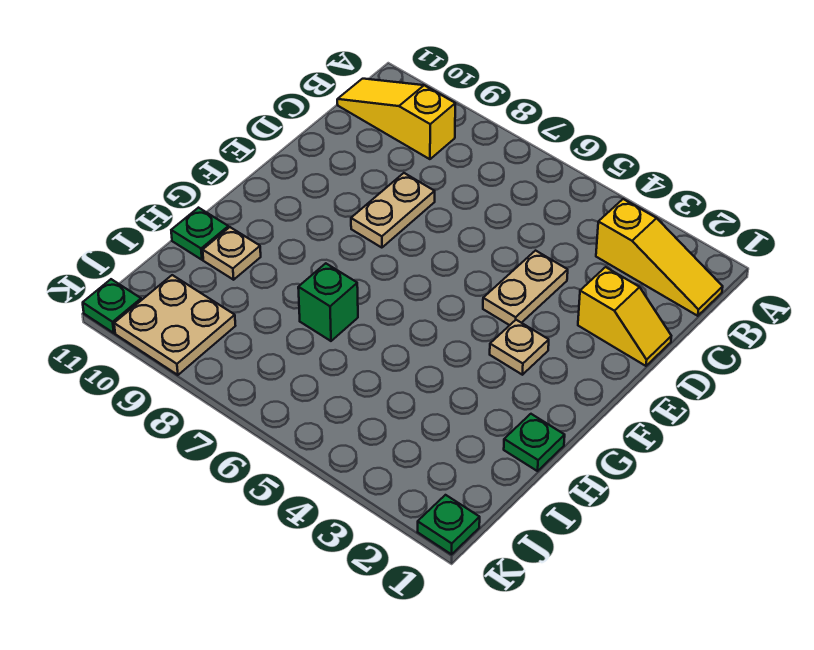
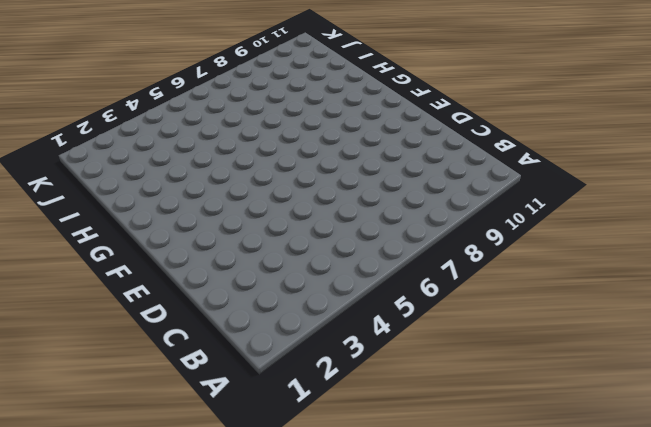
none -> yellow slope B1:B3 level 1 top 3
none -> yellow slope B9:B11 level 1 top 9
none -> yellow slope D1:D2 level 1 top 2

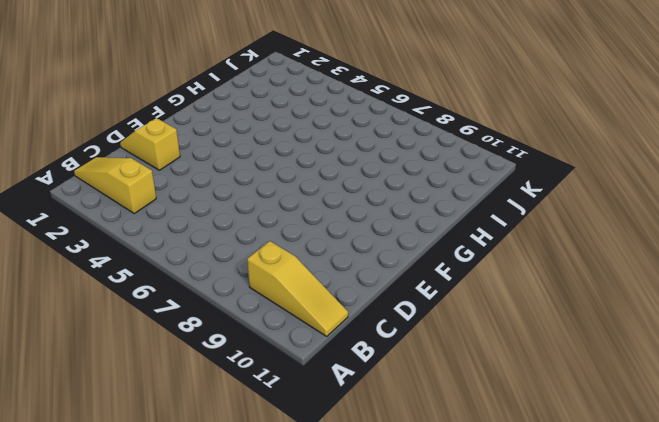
none -> tan plate D4:E4 level 1
none -> tan plate D8:E8 level 1
none -> tan plate F3 level 1

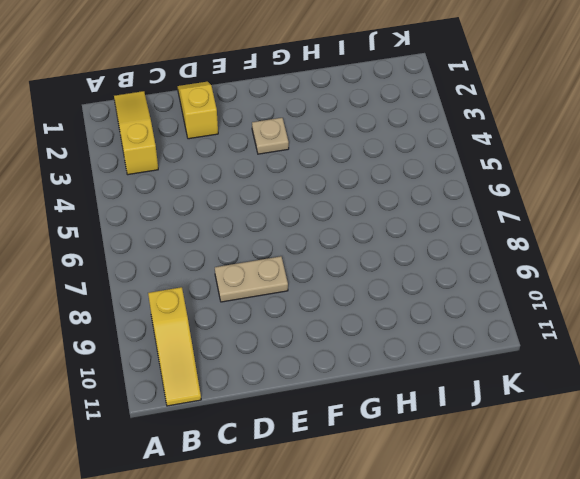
none -> tan plate D4:E4 level 1
none -> green plate H1 level 1
none -> green brick H7 level 1

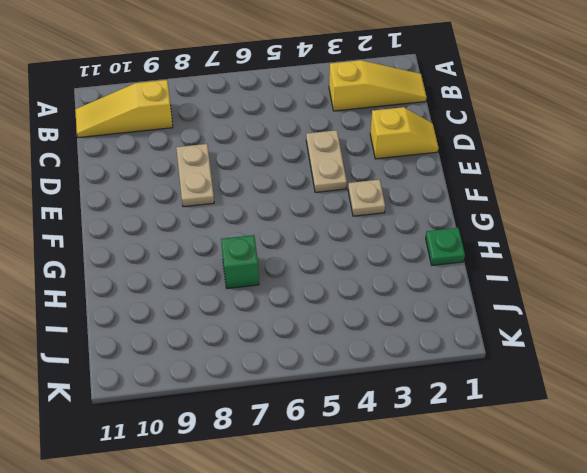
none -> tan plate H10 level 1
none -> green plate H11 level 1
none -> tan plate J9:K10 level 1

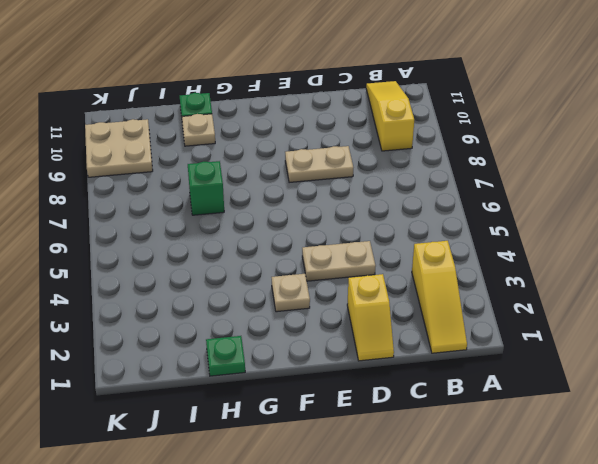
none -> green plate K1 level 1
none -> green plate K11 level 1

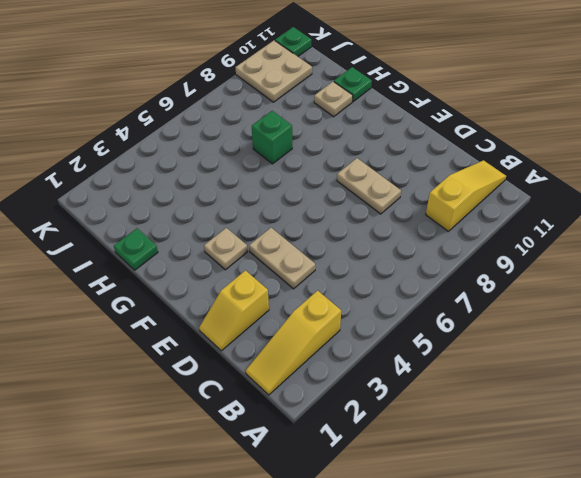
none -> green plate K1 level 1

